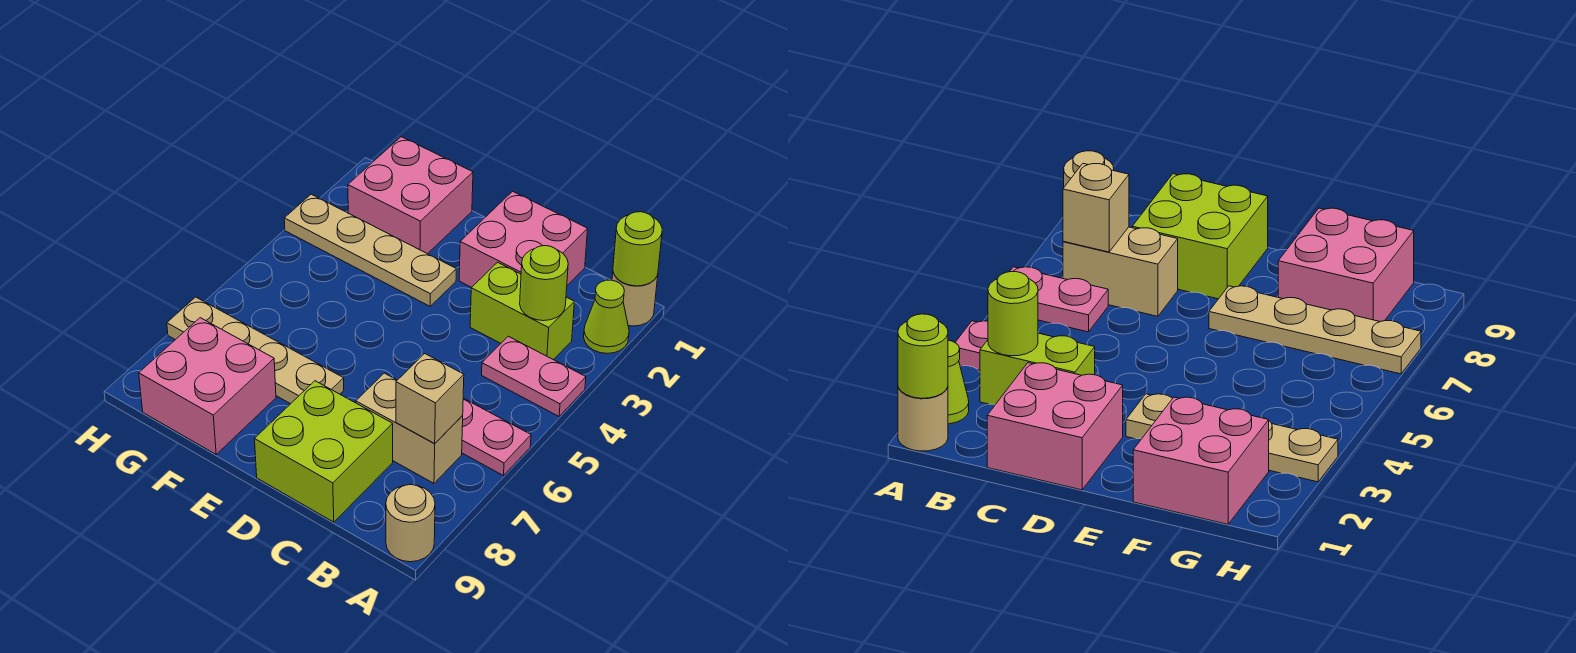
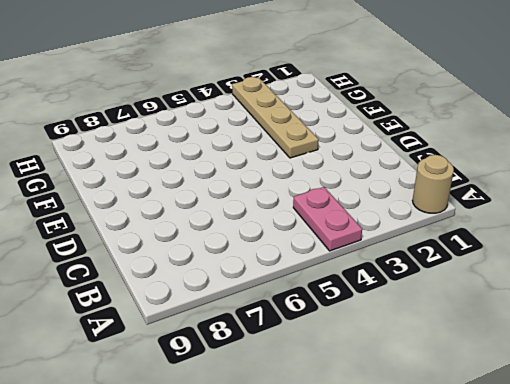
none -> lime cone A2 level 1
none -> pink plate A6:B6 level 1
none -> tan round brick A9 level 1

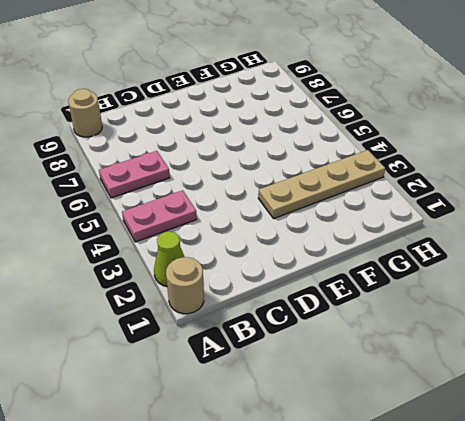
none -> lime brick B3:C3 level 1
none -> tan brick B7:C7 level 1
none -> pink brick C1:D2 level 1

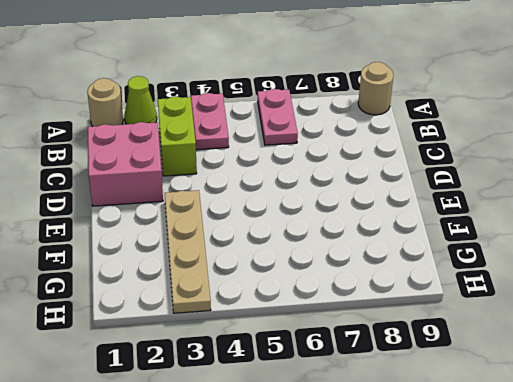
none -> tan brick B7:C7 level 1
none -> lime brick C8:D9 level 1
none -> tan plate E7:H7 level 1

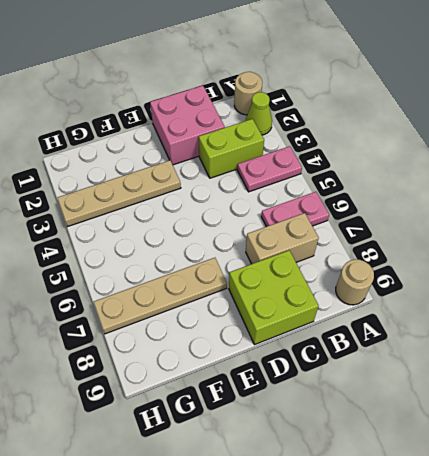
none -> pink brick F1:G2 level 1
none -> pink brick F8:G9 level 1
none -> lime round brick A1 level 2

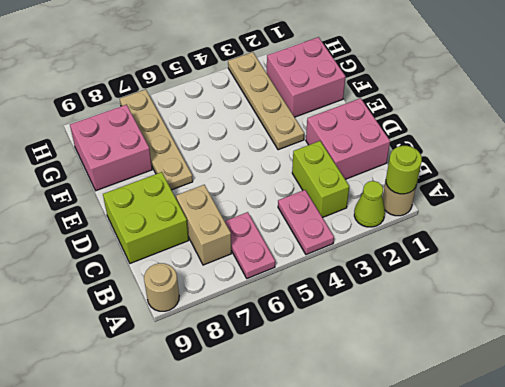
none -> lime round brick B3 level 2
none -> tan brick B7 level 2

